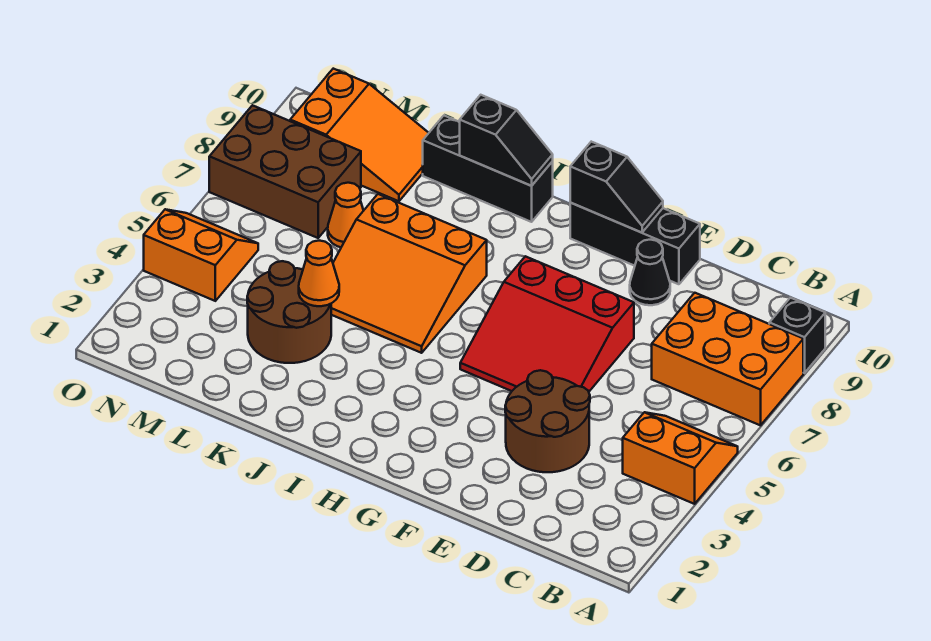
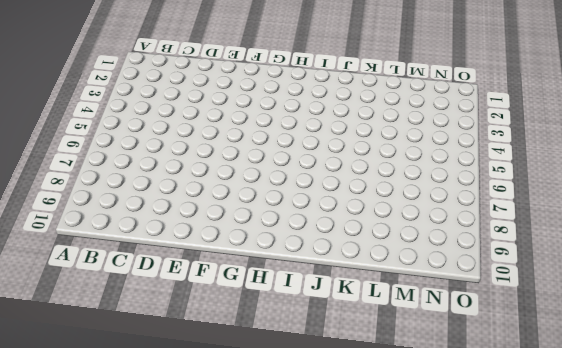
none -> orange slope A4:B5 level 1 top 4
none -> orange brick A7:C8 level 1
none -> black brick A9 level 1

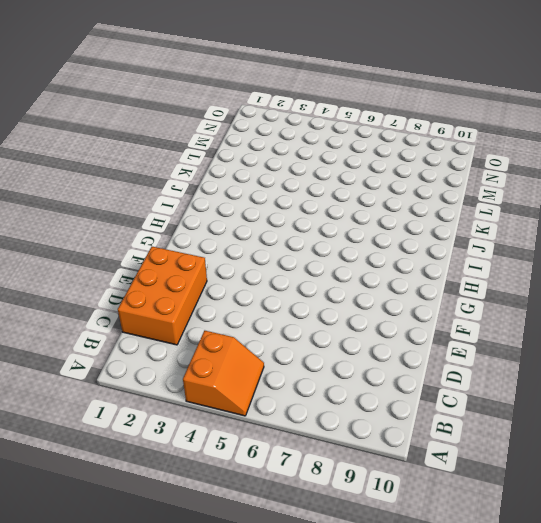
orange brick C1:E2 level 1 -> orange brick A7:C8 level 1
none -> black brick A9 level 1
none -> brown round brick D3:E4 level 1
none -> red slope E5:G7 level 1 top 7

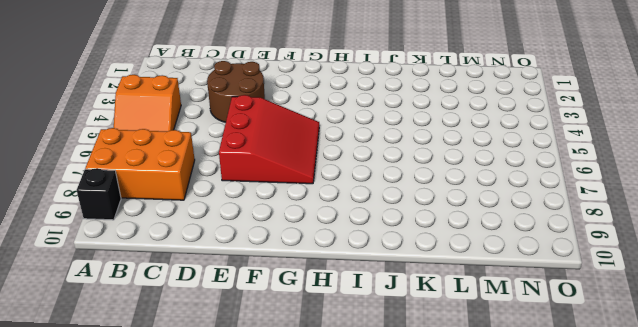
red slope E5:G7 level 1 top E -> red slope E5:G7 level 1 top 7
none -> black cone E9 level 1
none -> black brick E10:G10 level 1
none -> orange slope I5:K7 level 1 top 7

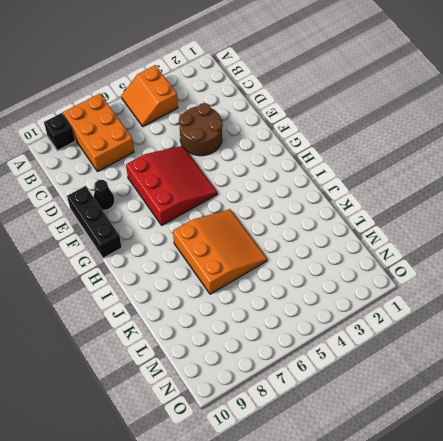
none -> black brick I10:K10 level 1
none -> brown round brick K3:L4 level 1
none -> orange cone L7 level 1

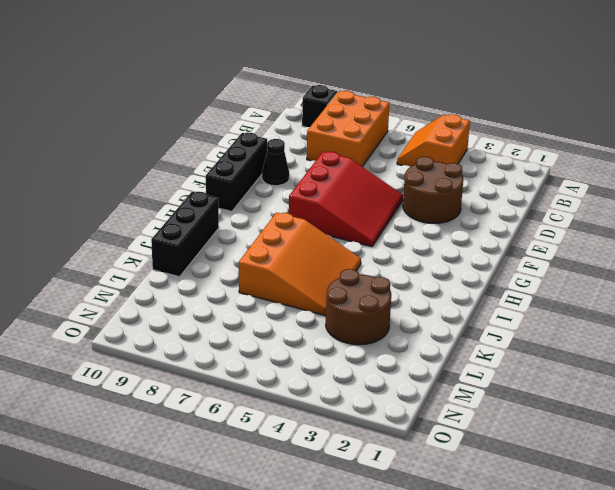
none -> orange cone L7 level 1
none -> orange slope L9:N10 level 1 top N
none -> brown brick M7:O8 level 1

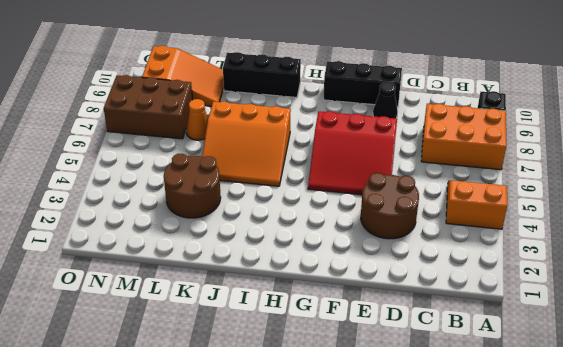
none -> orange slope N4:O5 level 1 top 4
none -> black slope F10:G10 level 2 top G
none -> black slope I10:J10 level 2 top J

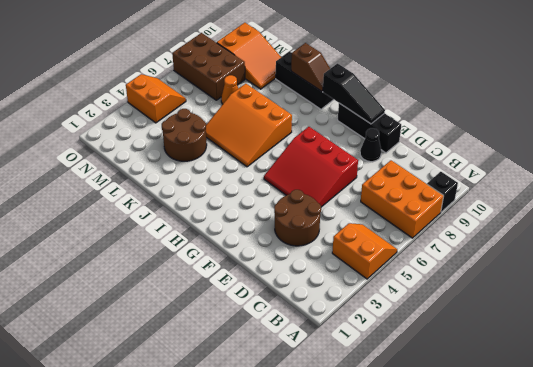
black slope F10:H10 level 2 top H -> black slope F10:G10 level 2 top G
brown slope I10:J10 level 2 top J -> black slope I10:J10 level 2 top J
none -> orange cone K4 level 2

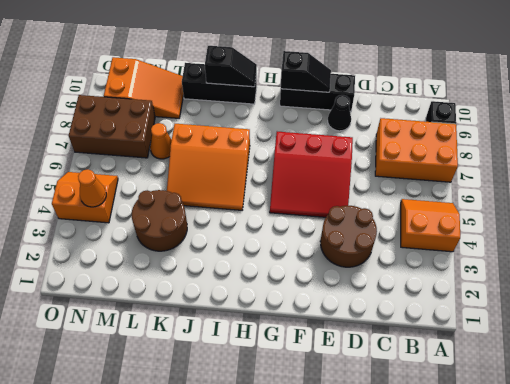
orange cone N4 level 2 -> orange cone K4 level 2

